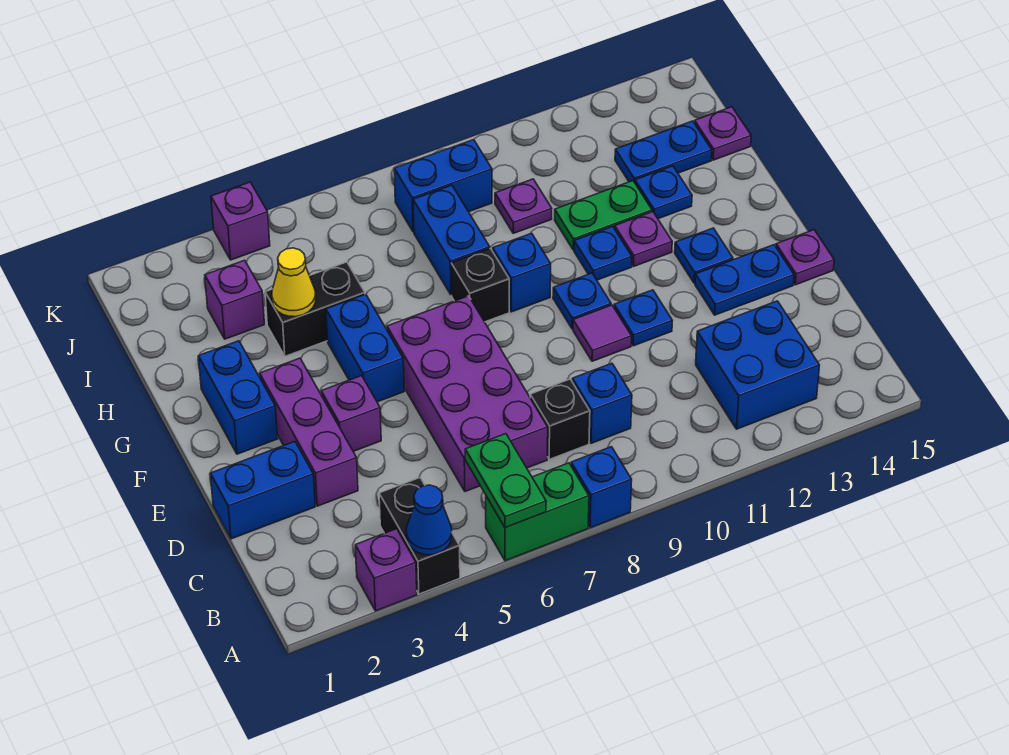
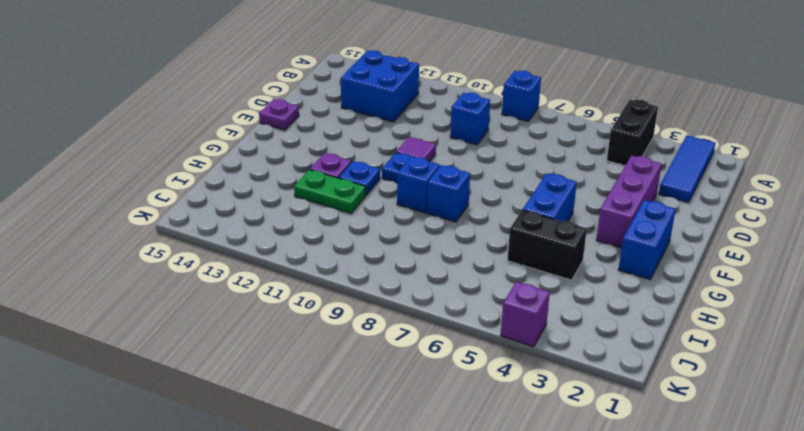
blue tile A2:C2 level 1 -> none
blue brick G8 level 1 -> black brick G8 level 1
none -> purple brick A3 level 1
none -> green brick A6:A7 level 1
none -> purple brick C6:F7 level 1
none -> black brick C8 level 1

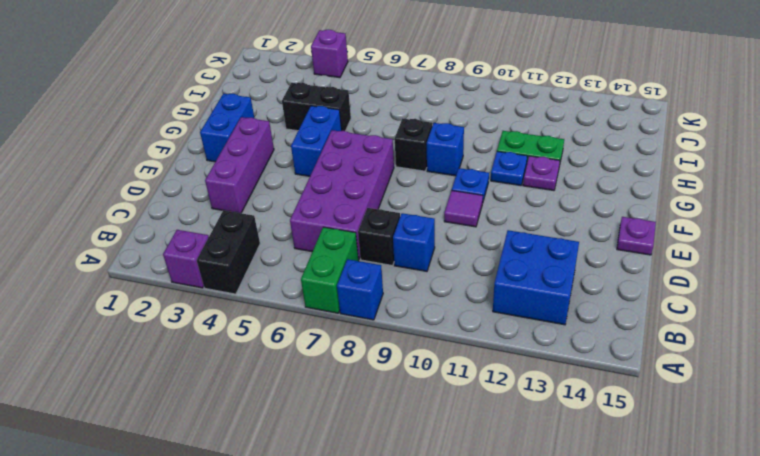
green brick A7:B7 level 1 -> green brick A6:A7 level 1
none -> blue brick D1:D2 level 1
none -> purple brick E4 level 1
none -> blue plate E11 level 1
none -> blue plate E13:E14 level 1

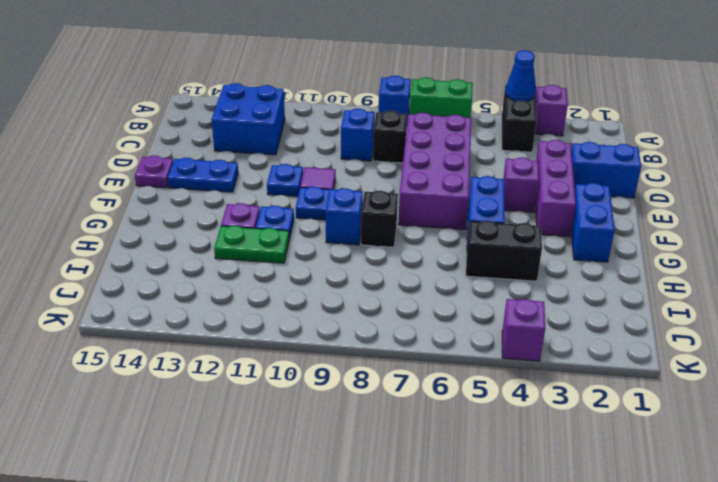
none -> blue plate F13 level 1
none -> blue brick H8:I8 level 1
none -> blue plate H13 level 1
none -> purple brick I3 level 1

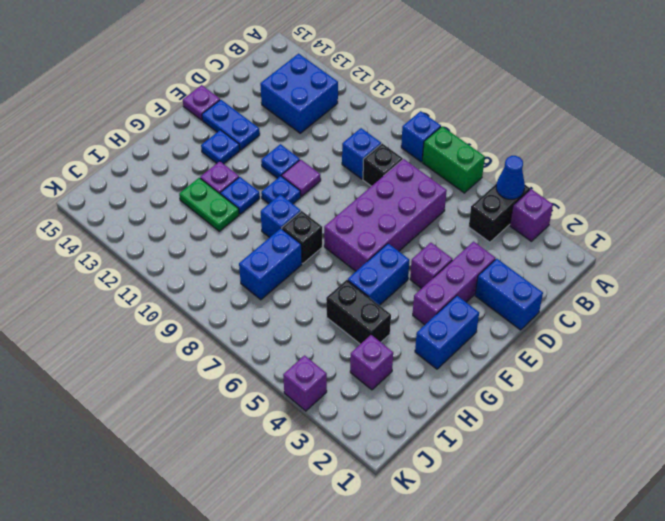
none -> blue plate H13 level 1
none -> purple plate I10 level 1
none -> blue plate I13:I14 level 1
none -> purple plate I15 level 1

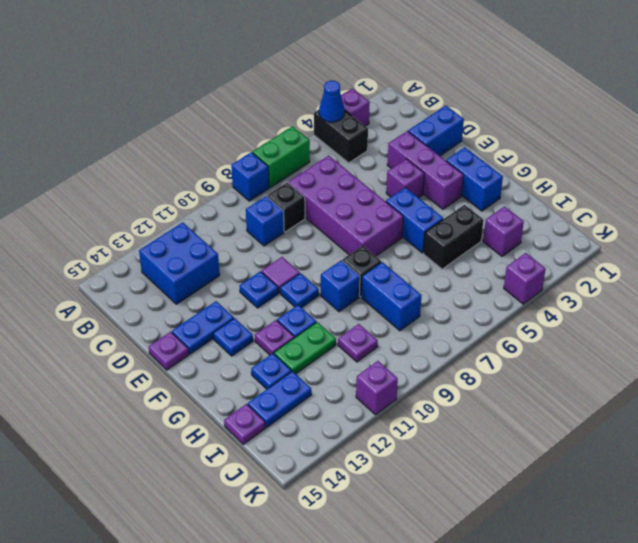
purple brick K11 level 1 -> none
none -> blue brick J8:J9 level 1
none -> green plate A6:B6 level 2
none -> yellow cone H4 level 2

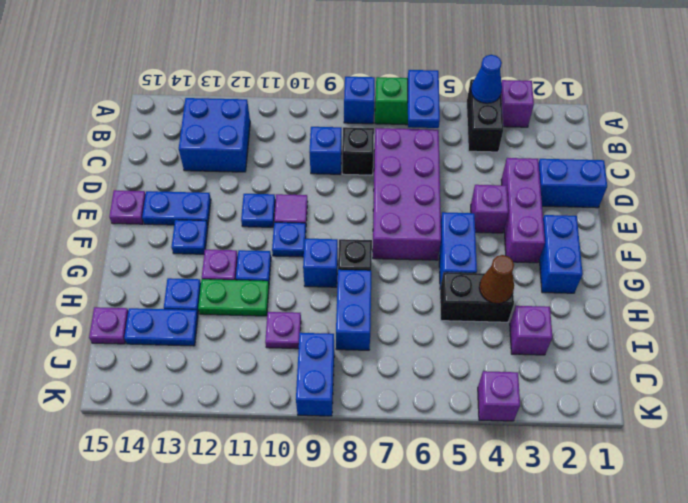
blue plate A6:B6 level 2 -> green plate A6:B6 level 2
brown cone H4 level 2 -> yellow cone H4 level 2
blue brick J9:K9 level 1 -> blue brick J8:J9 level 1

